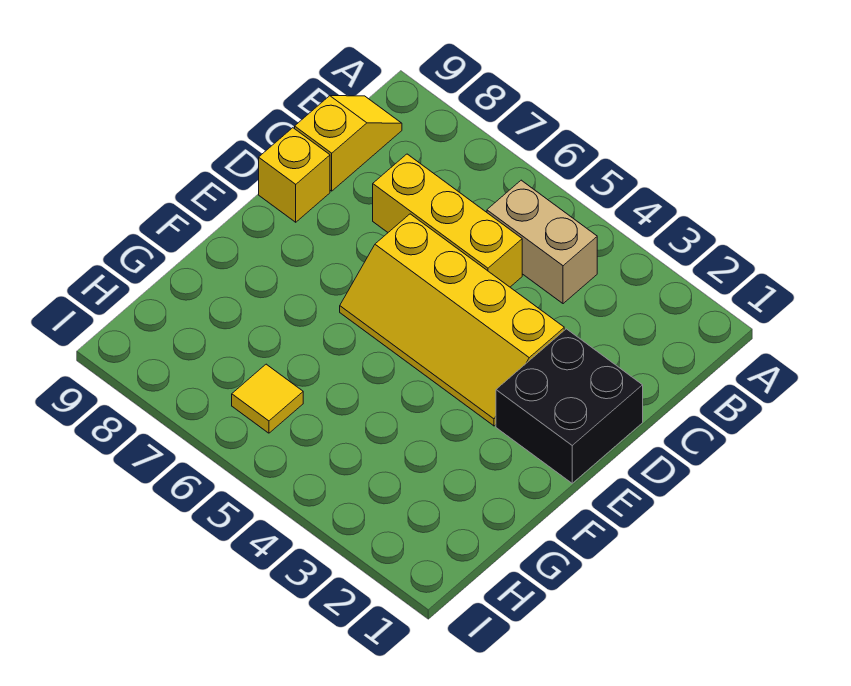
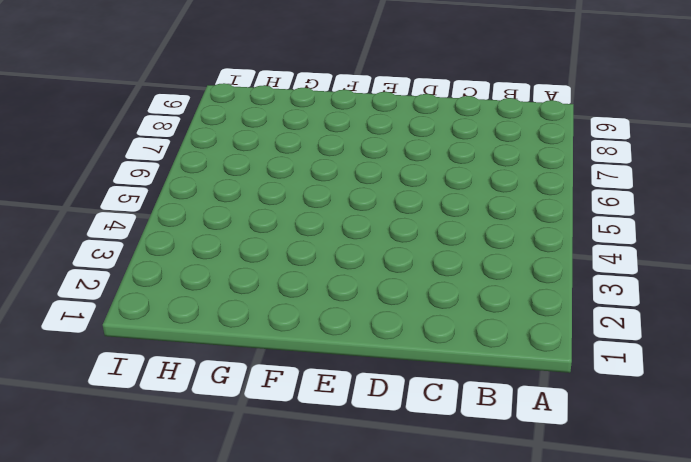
none -> tan brick B4:B5 level 1
none -> yellow slope B9:C9 level 1 top C

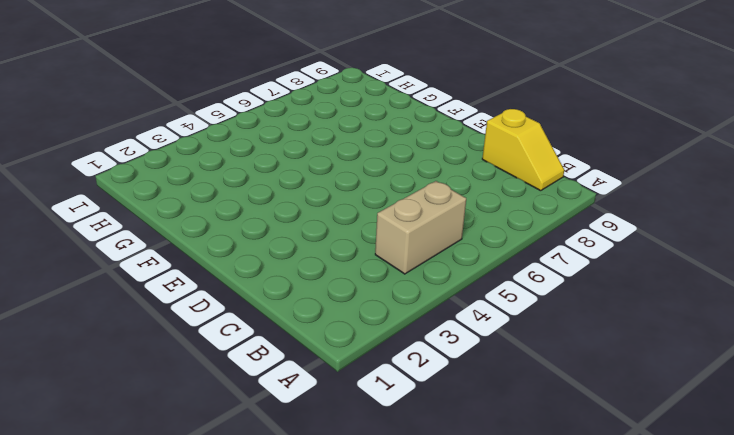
none -> yellow brick C5:C7 level 1
none -> black brick D1:E2 level 1

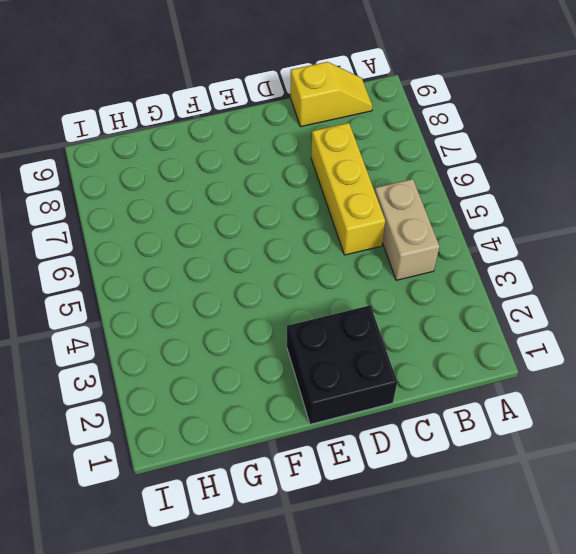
none -> yellow slope D3:E6 level 1 top D
none -> yellow brick D9 level 1

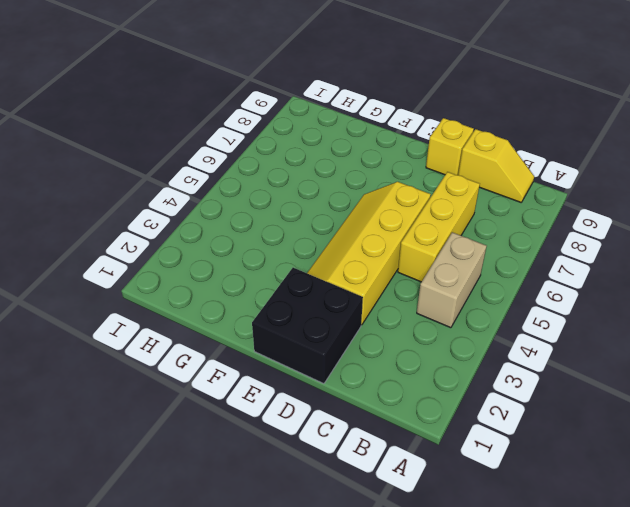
none -> yellow tile H6 level 1

